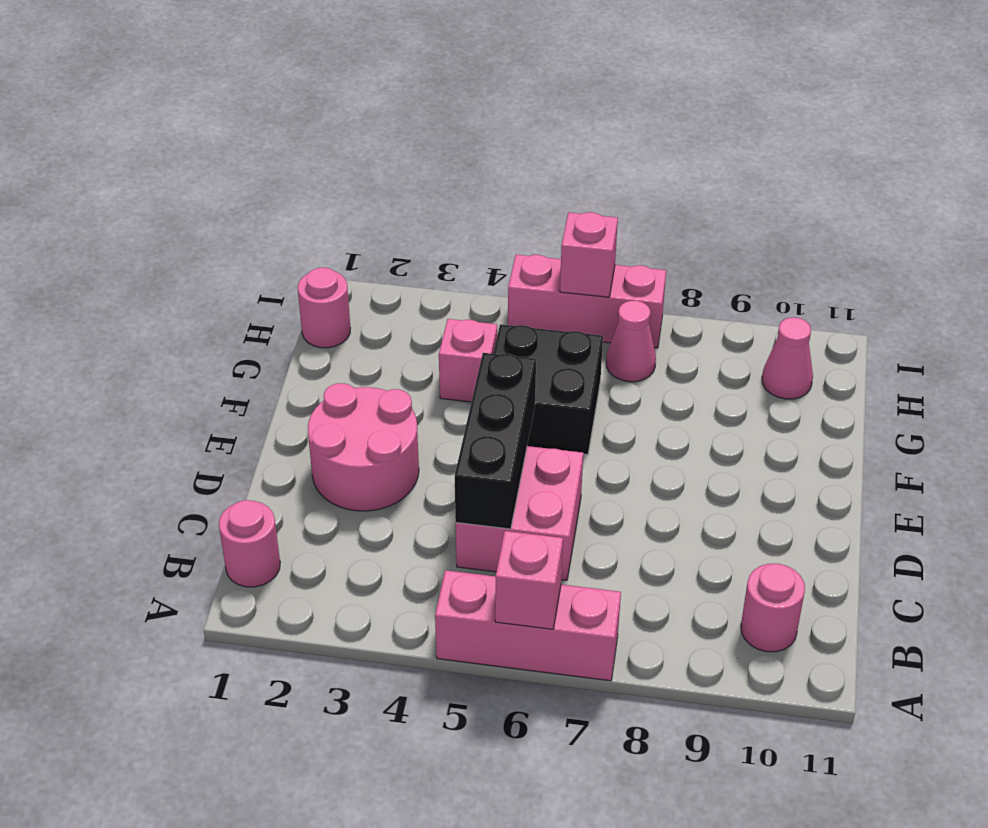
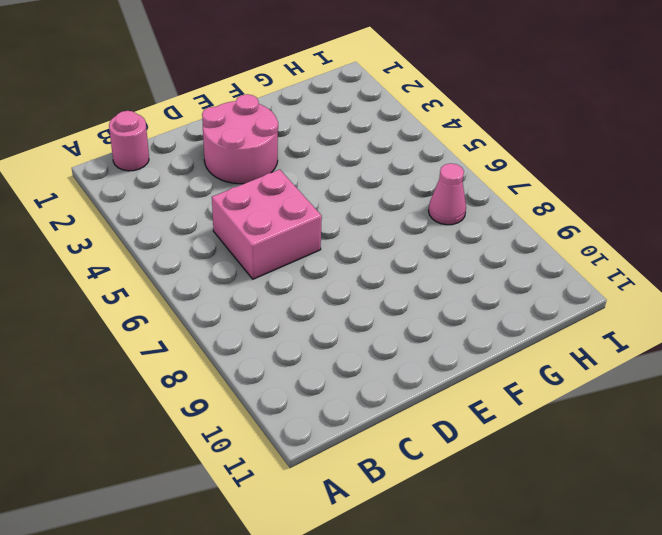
none -> pink brick A5:A7 level 1
none -> pink round brick B10 level 1
none -> black brick F5:G6 level 1

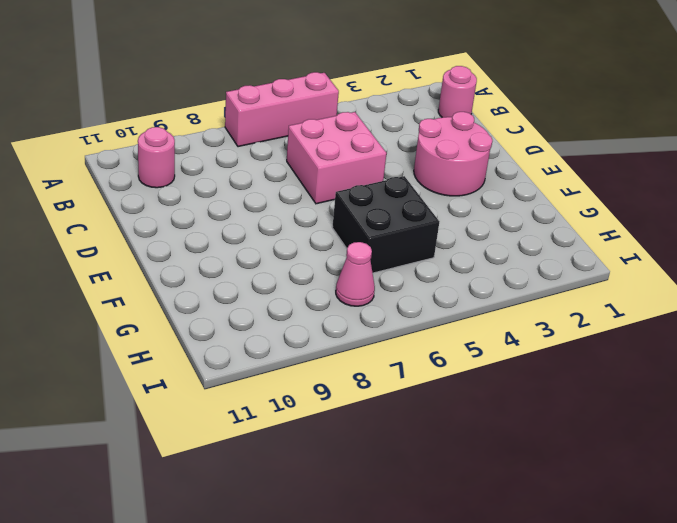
none -> pink brick G4 level 1
none -> pink round brick H1 level 1
none -> pink cone H10 level 1

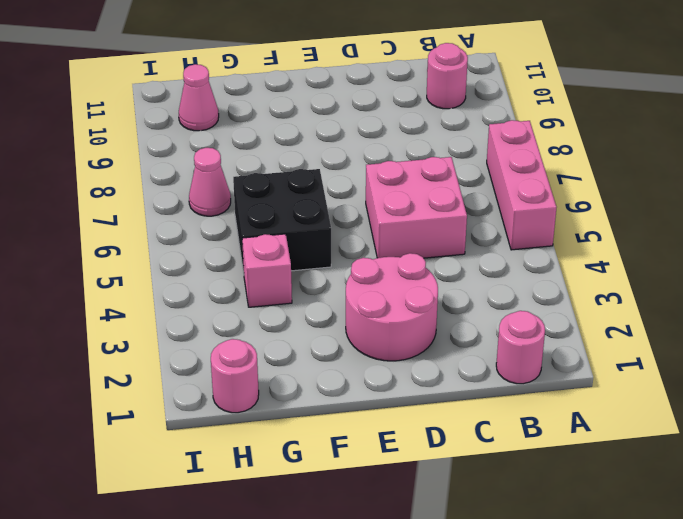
none -> pink brick I5:I7 level 1
none -> pink brick A6 level 2
none -> black brick C5:E5 level 2

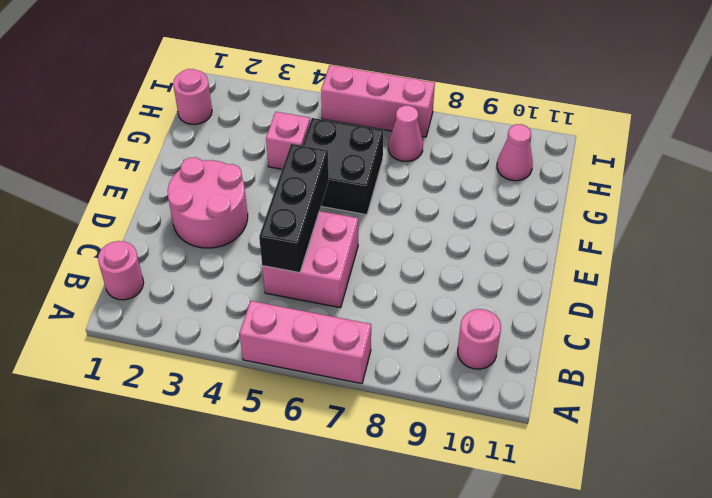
none -> pink brick A6 level 2
none -> pink brick I6 level 2

